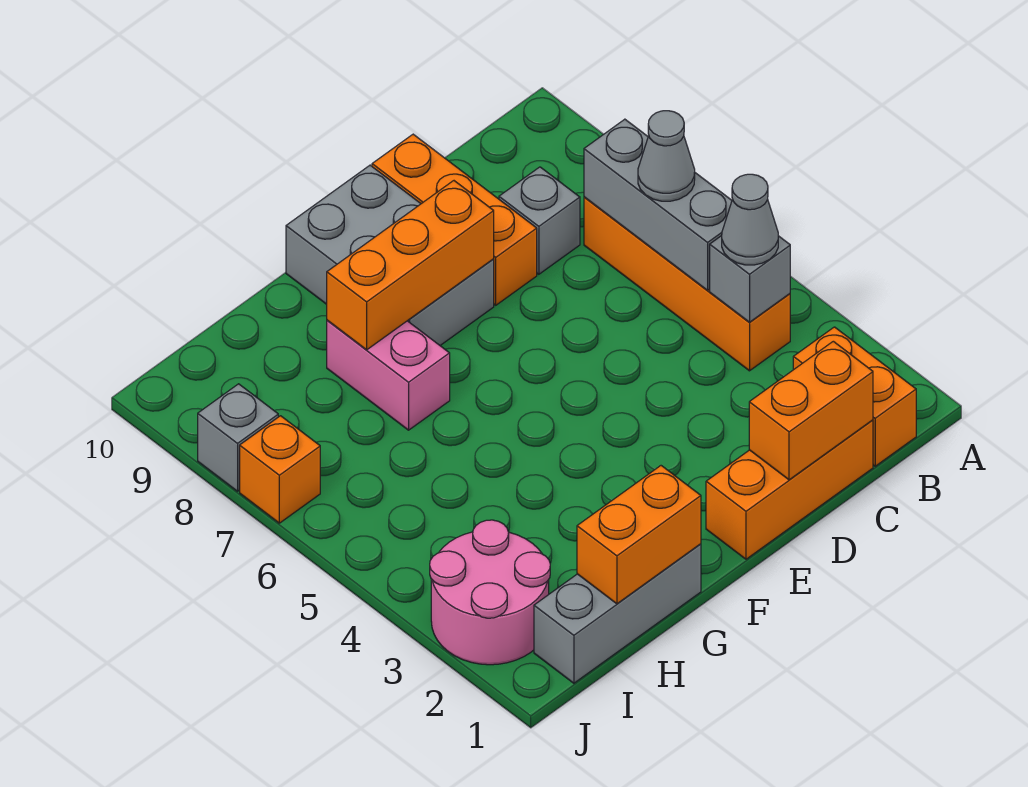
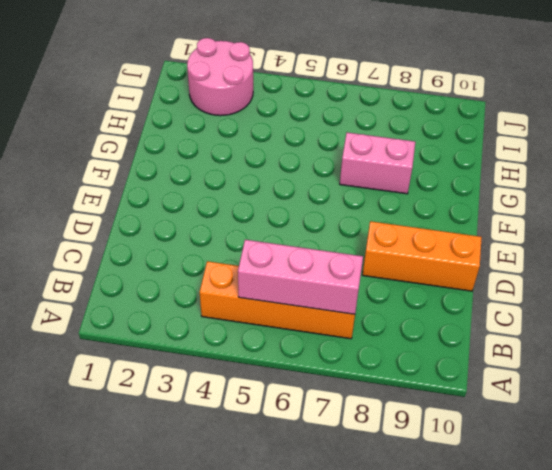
pink brick B5:B7 level 2 -> grey brick B5:B7 level 2
none -> orange brick B1:B2 level 1
none -> orange brick C1:E1 level 1
none -> grey brick C8 level 1

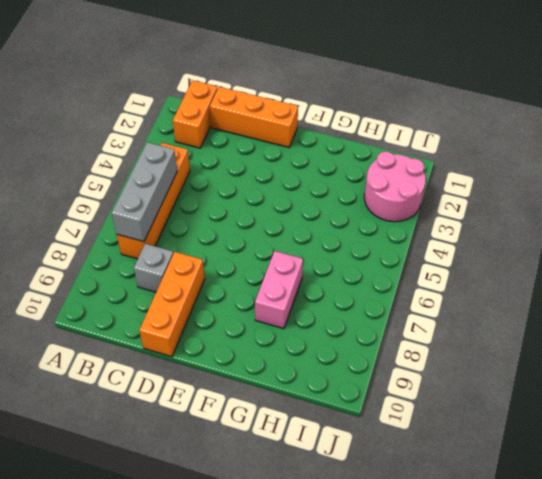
none -> grey brick E8:F10 level 1
none -> grey brick G1:I1 level 1
none -> orange brick J7 level 1

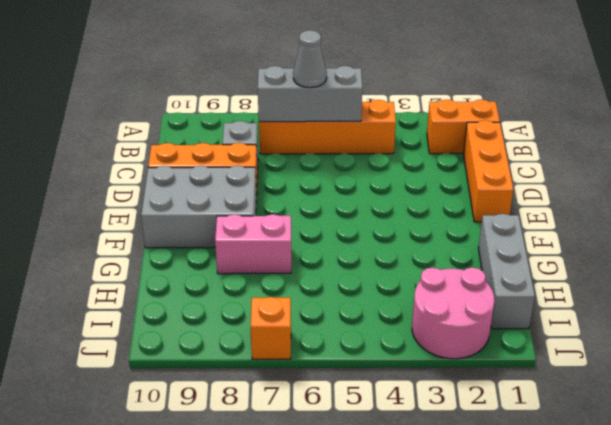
none -> grey brick J8 level 1
none -> grey brick B4 level 2
none -> orange brick C1:D1 level 2

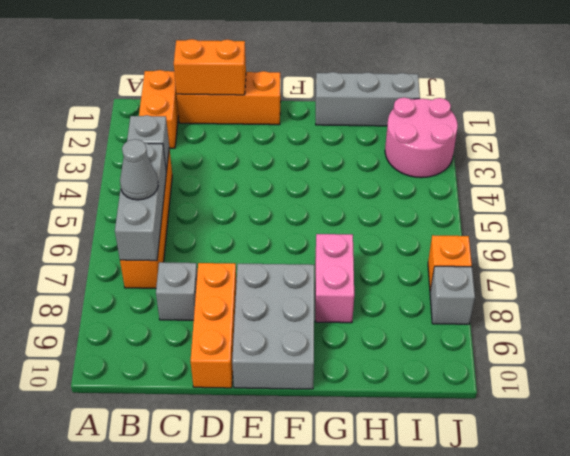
none -> orange brick E8:G8 level 2
none -> orange brick G1:H1 level 2
none -> grey cone B4 level 3

